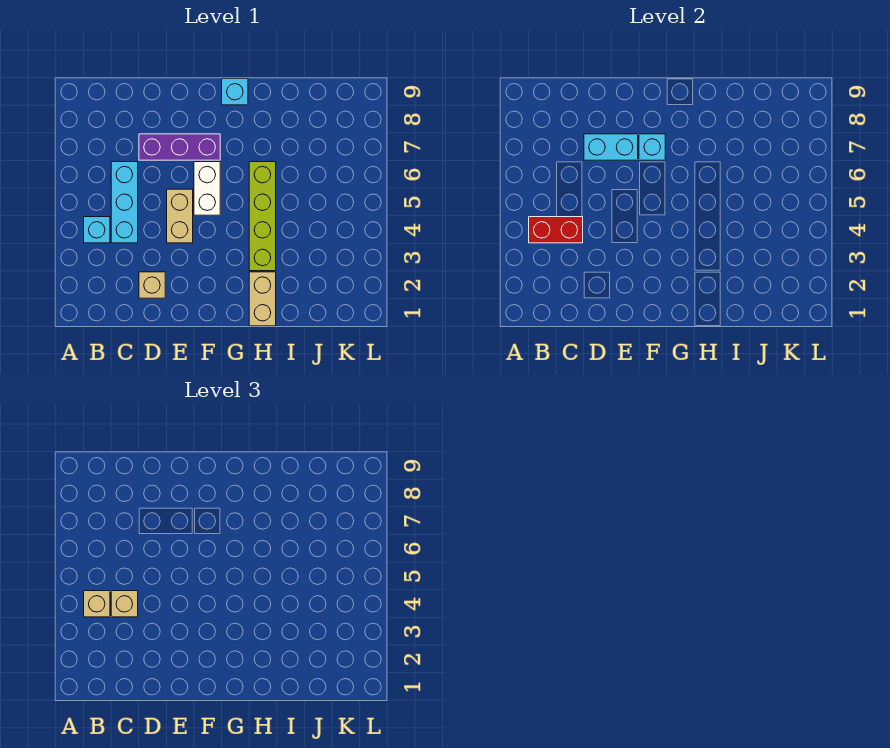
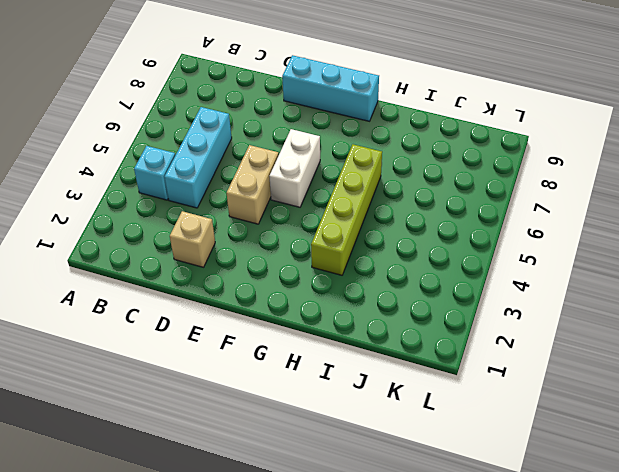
cyan brick E9:G9 level 1 -> cyan brick G9 level 1
none -> purple brick D7:F7 level 1
none -> tan brick H1:H2 level 1
none -> red brick B4:C4 level 2

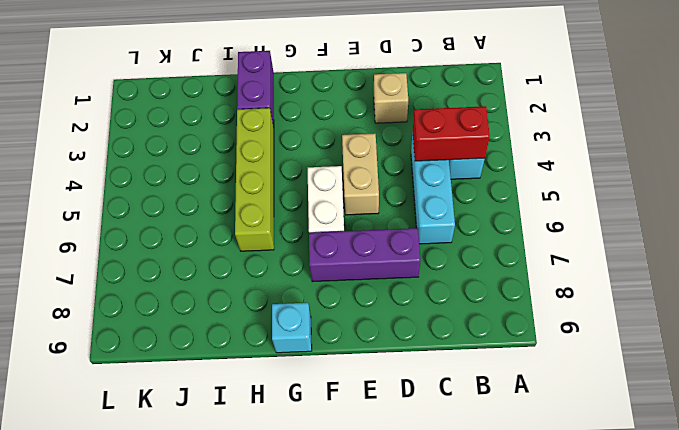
purple brick H1:H2 level 1 -> tan brick H1:H2 level 1
none -> cyan brick D7:E7 level 2
none -> cyan brick F7 level 2
none -> tan brick B4 level 3

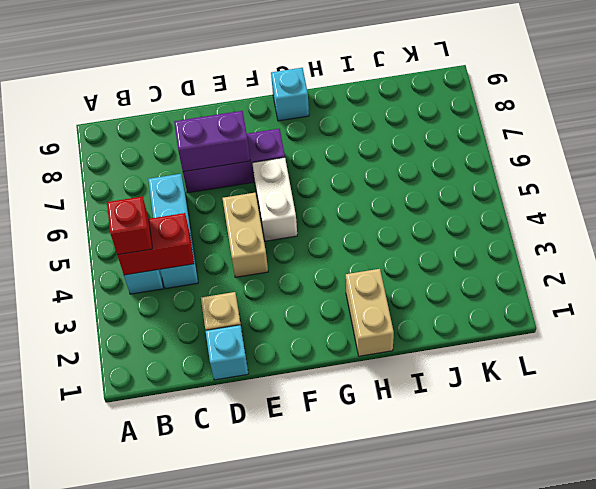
red brick B4 level 3 -> tan brick B4 level 3
cyan brick D1 level 1 -> cyan brick F7 level 2
purple brick D7:E7 level 2 -> cyan brick D7:E7 level 2
none -> lime brick H3:H6 level 1
none -> tan brick C4 level 3

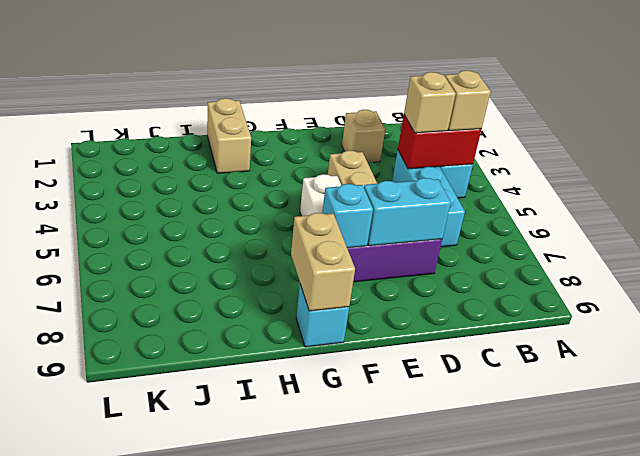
tan brick G8:G9 level 2 -> none
none -> lime brick H3:H6 level 1

